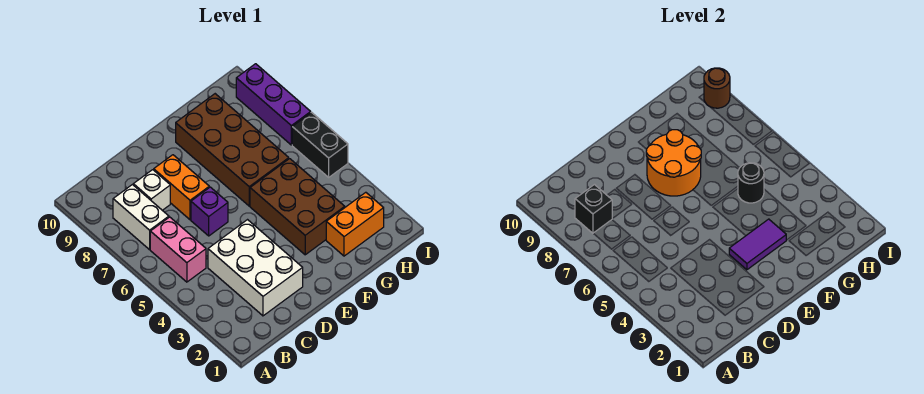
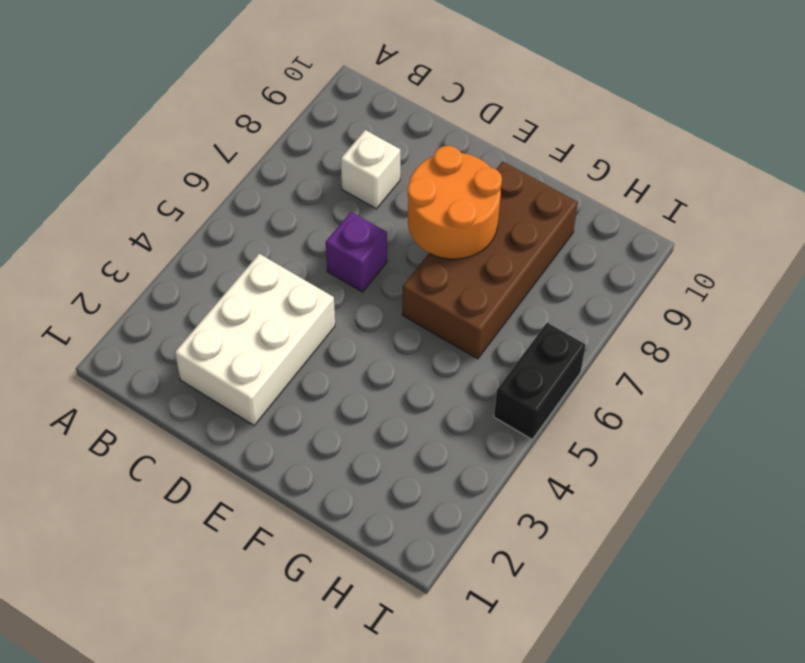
none -> pink brick B5:B6 level 1
none -> white brick B7:B8 level 1
none -> orange brick D7:D8 level 1

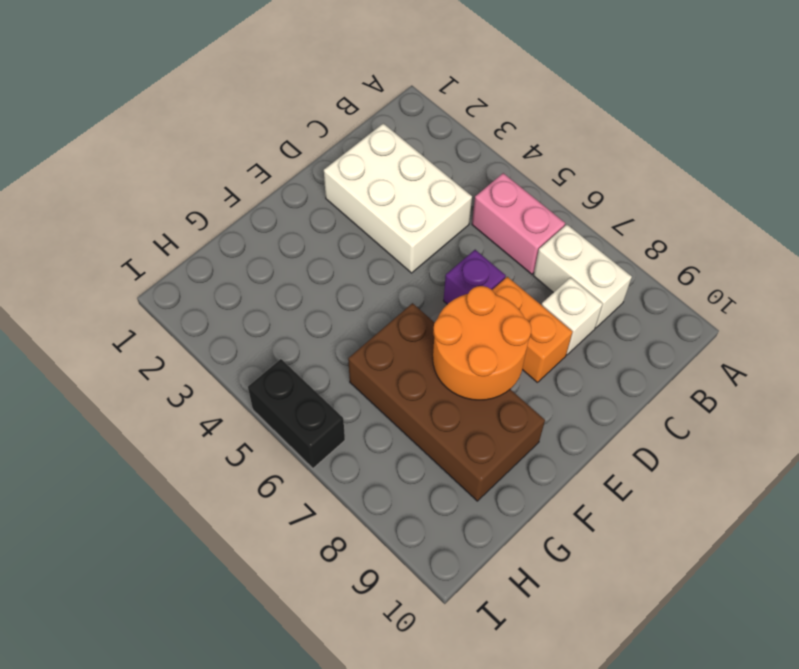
none -> brown brick F3:G5 level 1
none -> orange brick G2:H2 level 1
none -> purple brick I7:I9 level 1

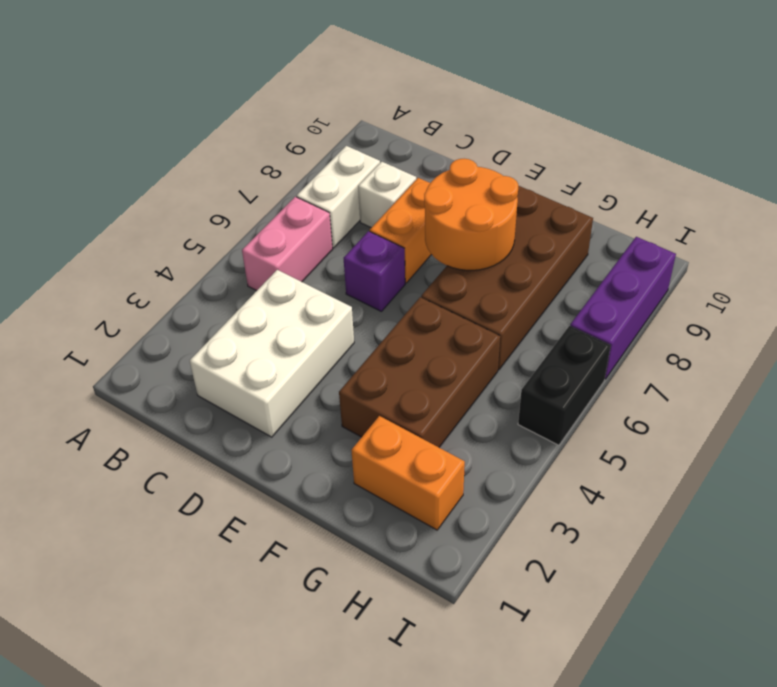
none -> black brick B8 level 2
none -> purple tile E3:F3 level 2
none -> black round brick G5 level 2

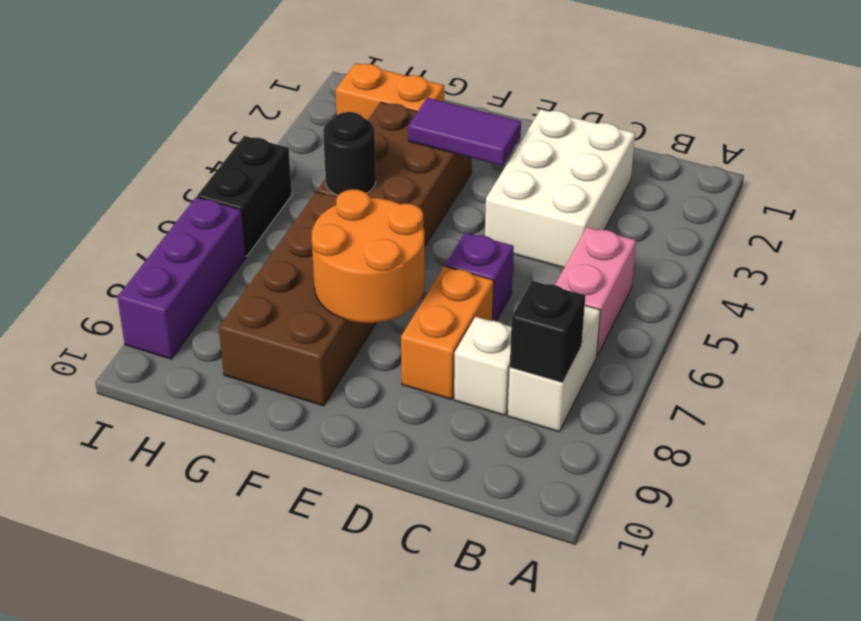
none -> brown round brick I9 level 2

